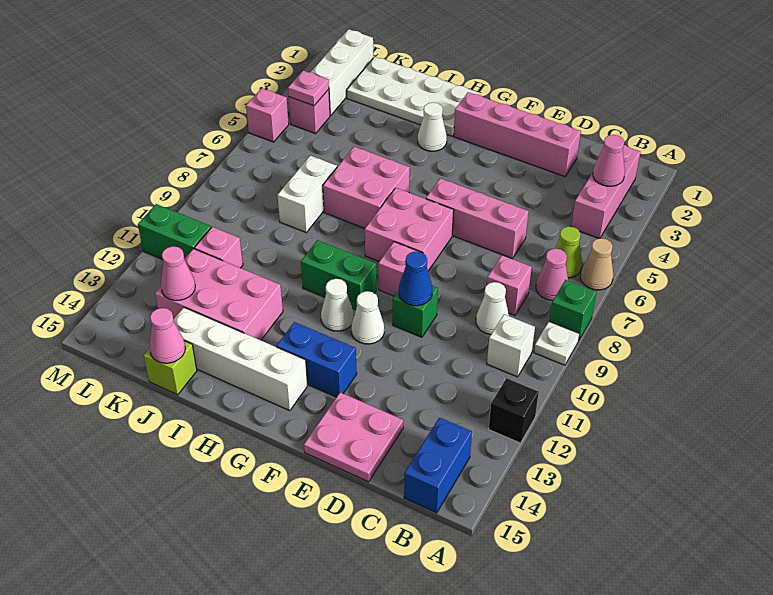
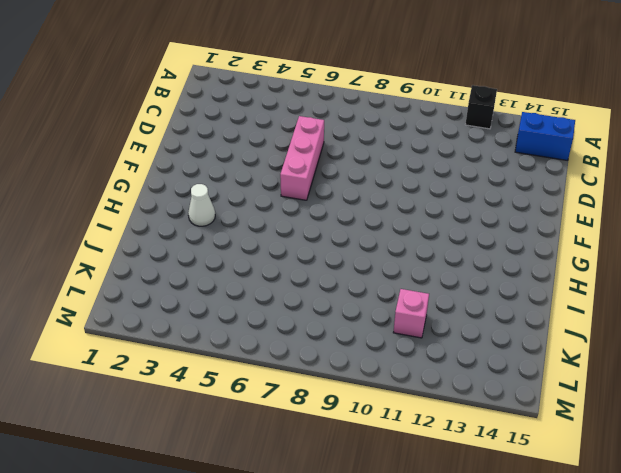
none -> tan cone A6 level 1
none -> green brick A8 level 1
none -> white plate A9 level 1
none -> pink brick B2:B4 level 1

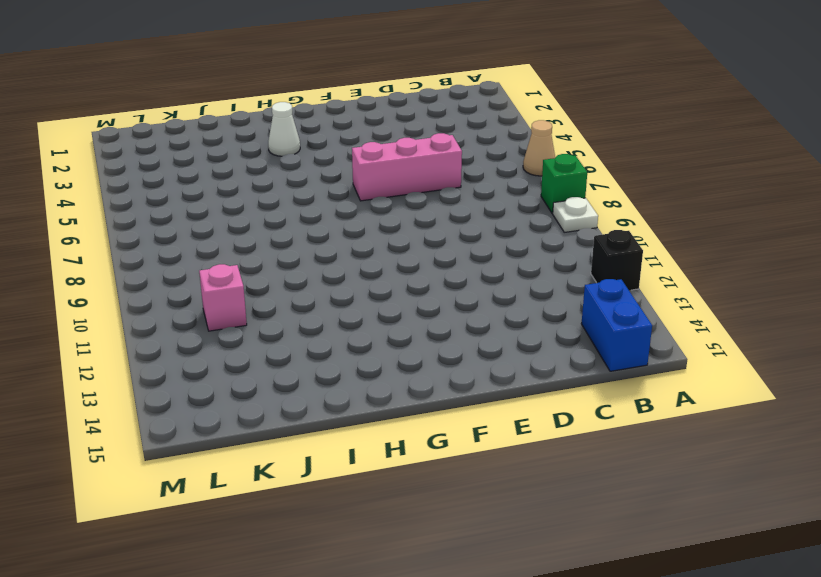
none -> pink brick B2:B4 level 1
none -> lime cone B6 level 1
none -> pink cone B7 level 1
none -> white brick B10 level 1

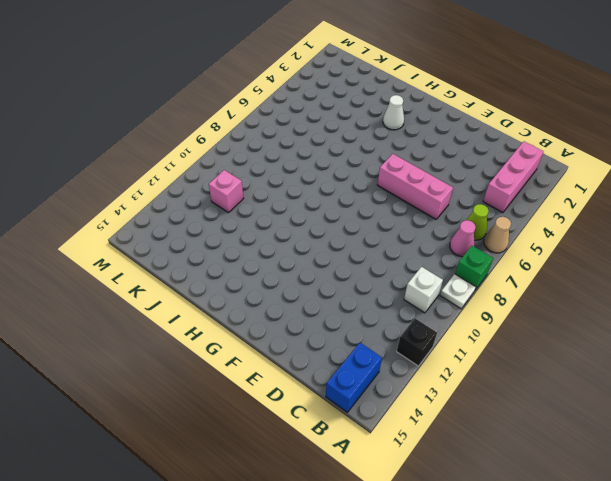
none -> pink brick C8 level 1
none -> white cone C9 level 1
none -> pink brick D2:G2 level 1
none -> pink plate D14:E15 level 1

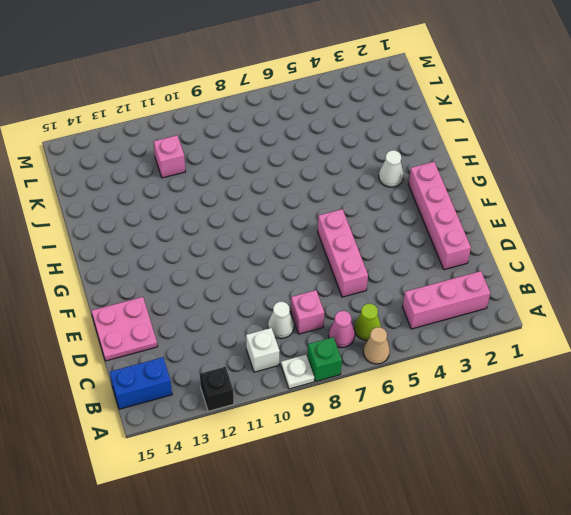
none -> green brick E10 level 1
none -> pink brick F7:G8 level 1
none -> pink brick F9 level 1
none -> white cone F11 level 1

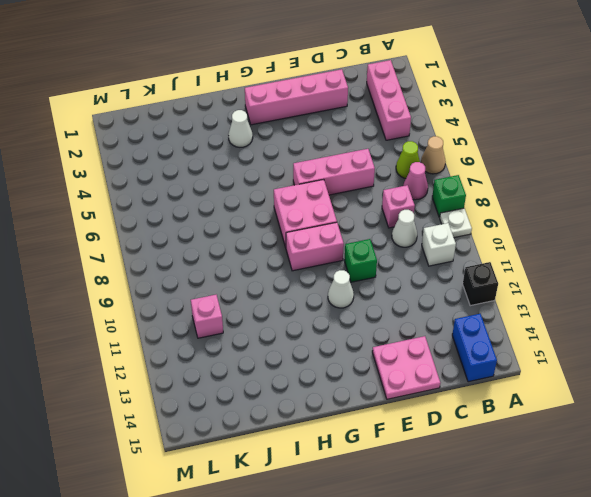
pink brick F9:G9 level 1 -> pink brick F9 level 1
none -> blue brick F13:G13 level 1
none -> green brick G10:H10 level 1
none -> white cone G11 level 1
none -> white brick G14:J14 level 1

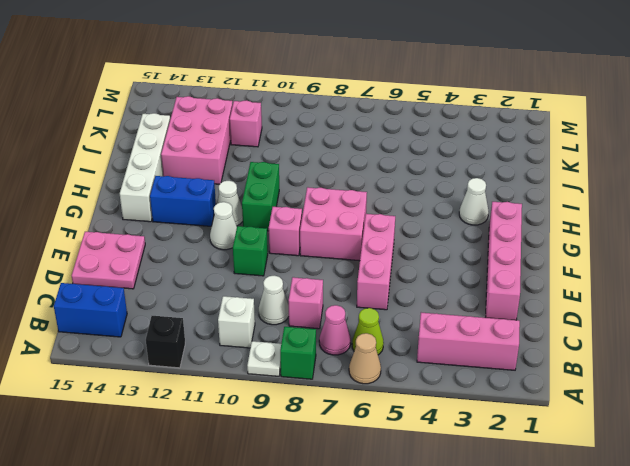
blue brick G12:G13 level 1 -> blue brick F13:G13 level 1
none -> white plate H1:K2 level 1
none -> pink brick H6:I7 level 1
none -> white brick J7:J8 level 1
none -> lime brick J15 level 1

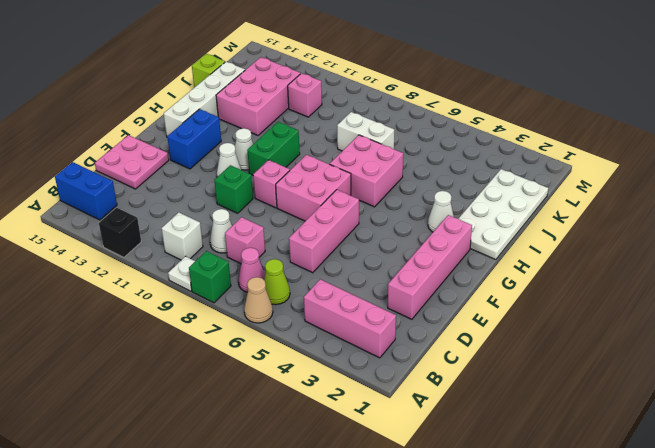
none -> white brick L1:L3 level 1
none -> pink brick L4 level 1
none -> green brick L11:M11 level 1
none -> pink brick M5 level 1

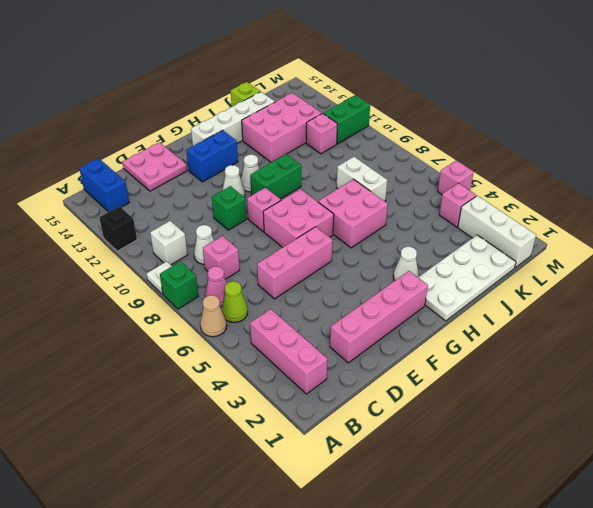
none -> pink cone B3 level 2
none -> blue cone E10 level 2
none -> pink cone J15 level 2
none -> pink cone K13 level 2

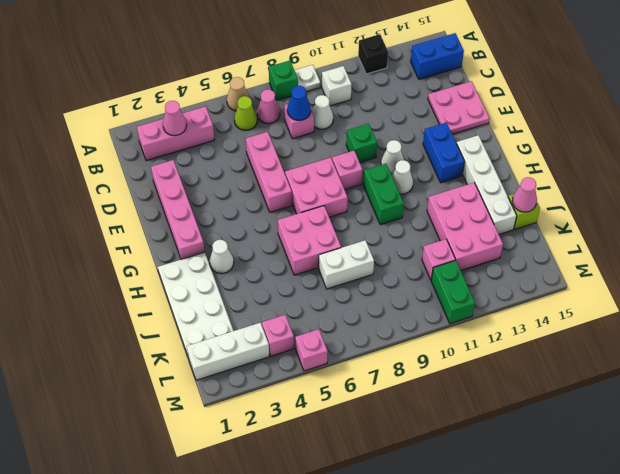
blue cone C8 level 2 -> blue cone E10 level 2
none -> pink cone K13 level 2
none -> pink plate L4 level 2

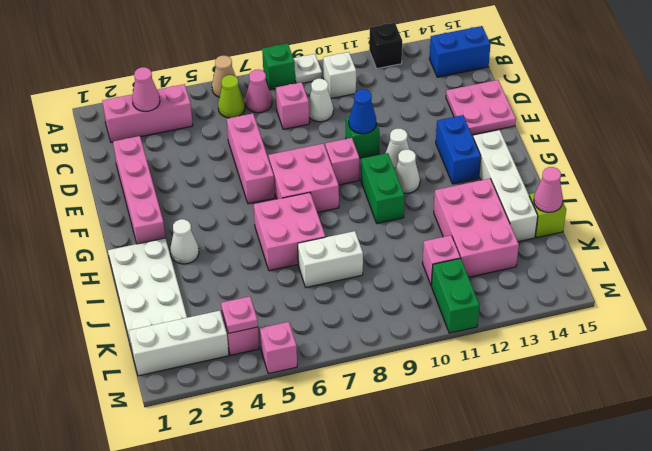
none -> pink cone K13 level 2

